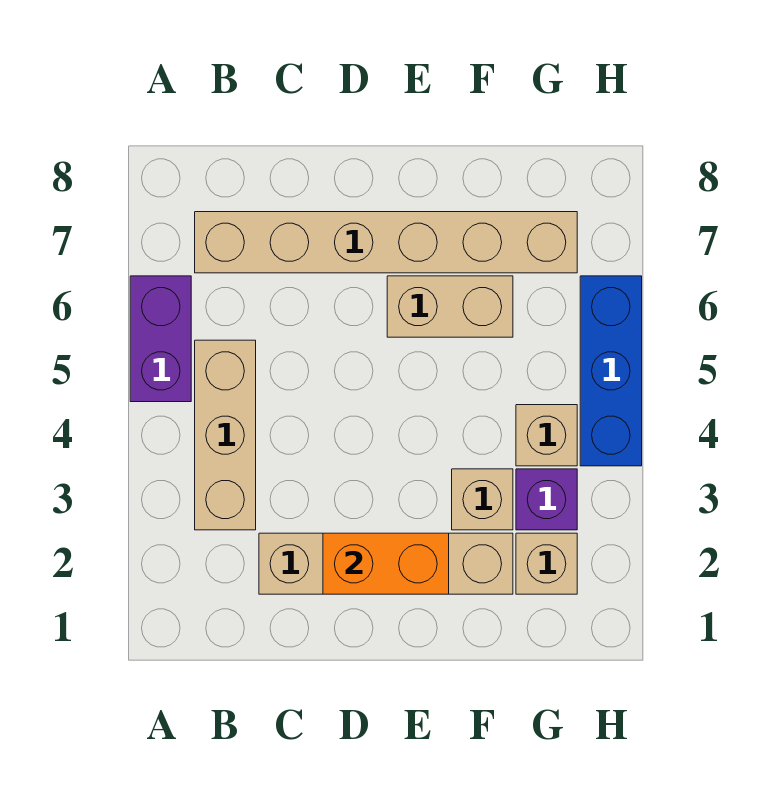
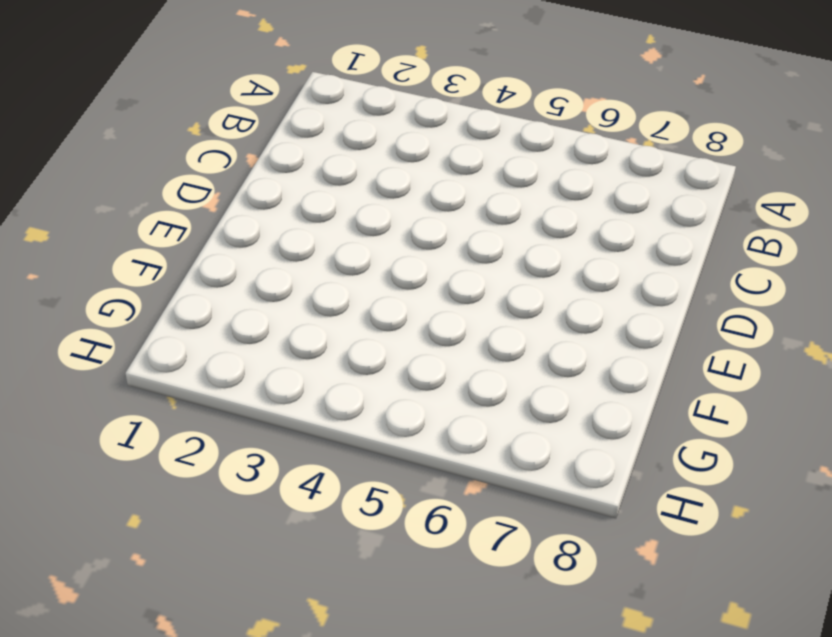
none -> purple brick A5:A6 level 1
none -> tan brick B3:B5 level 1

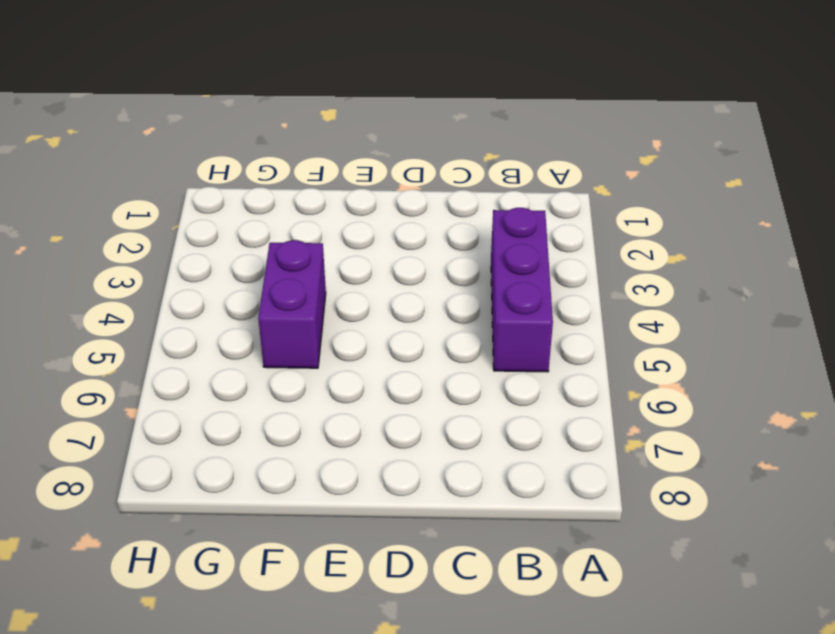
purple brick B3:B5 level 1 -> tan brick B3:B5 level 1
purple brick F4:F5 level 1 -> purple brick A5:A6 level 1
none -> tan brick B7:G7 level 1
none -> tan brick C2:F2 level 1

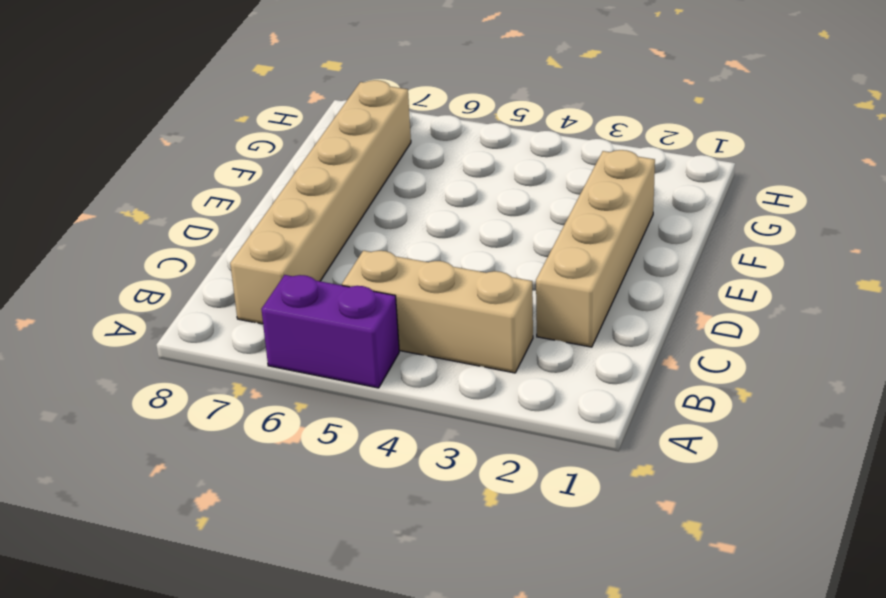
none -> tan brick E6:F6 level 1
none -> tan brick F3 level 1

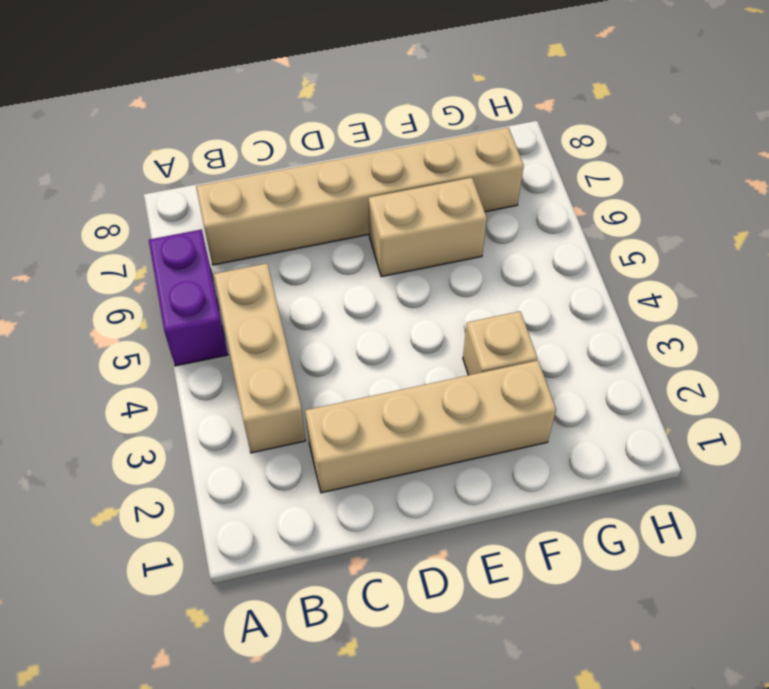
none -> tan brick G2 level 1
none -> purple brick G3 level 1

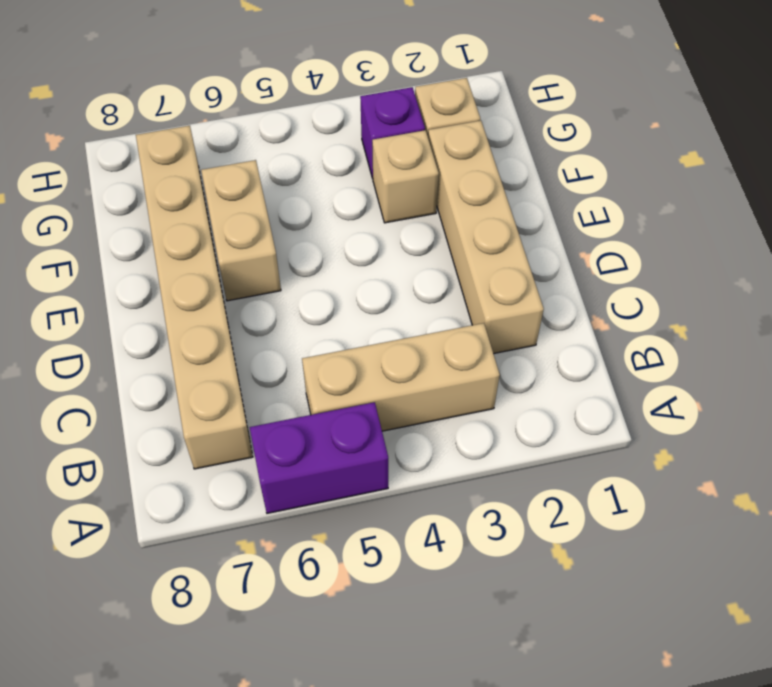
none -> tan brick G4 level 1
none -> blue brick H4:H6 level 1

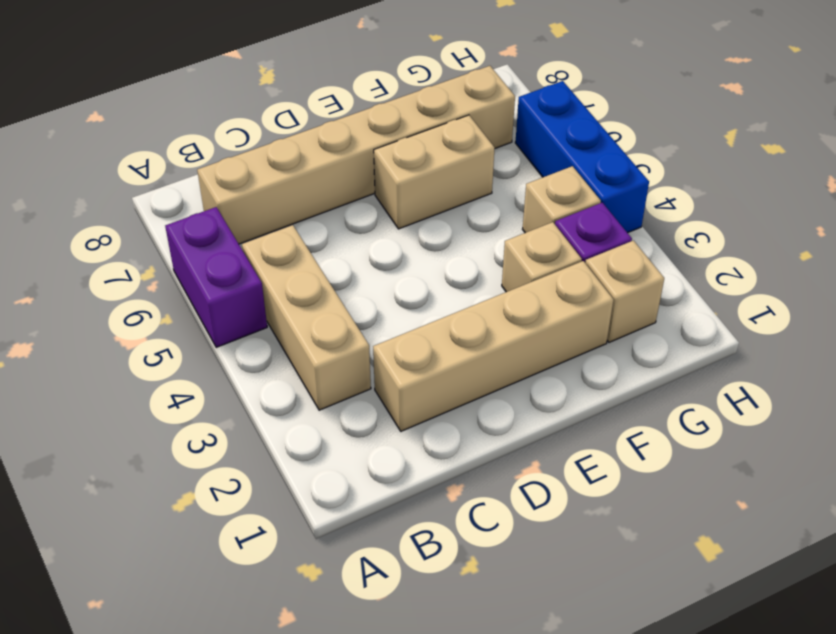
none -> orange brick D2:E2 level 2

